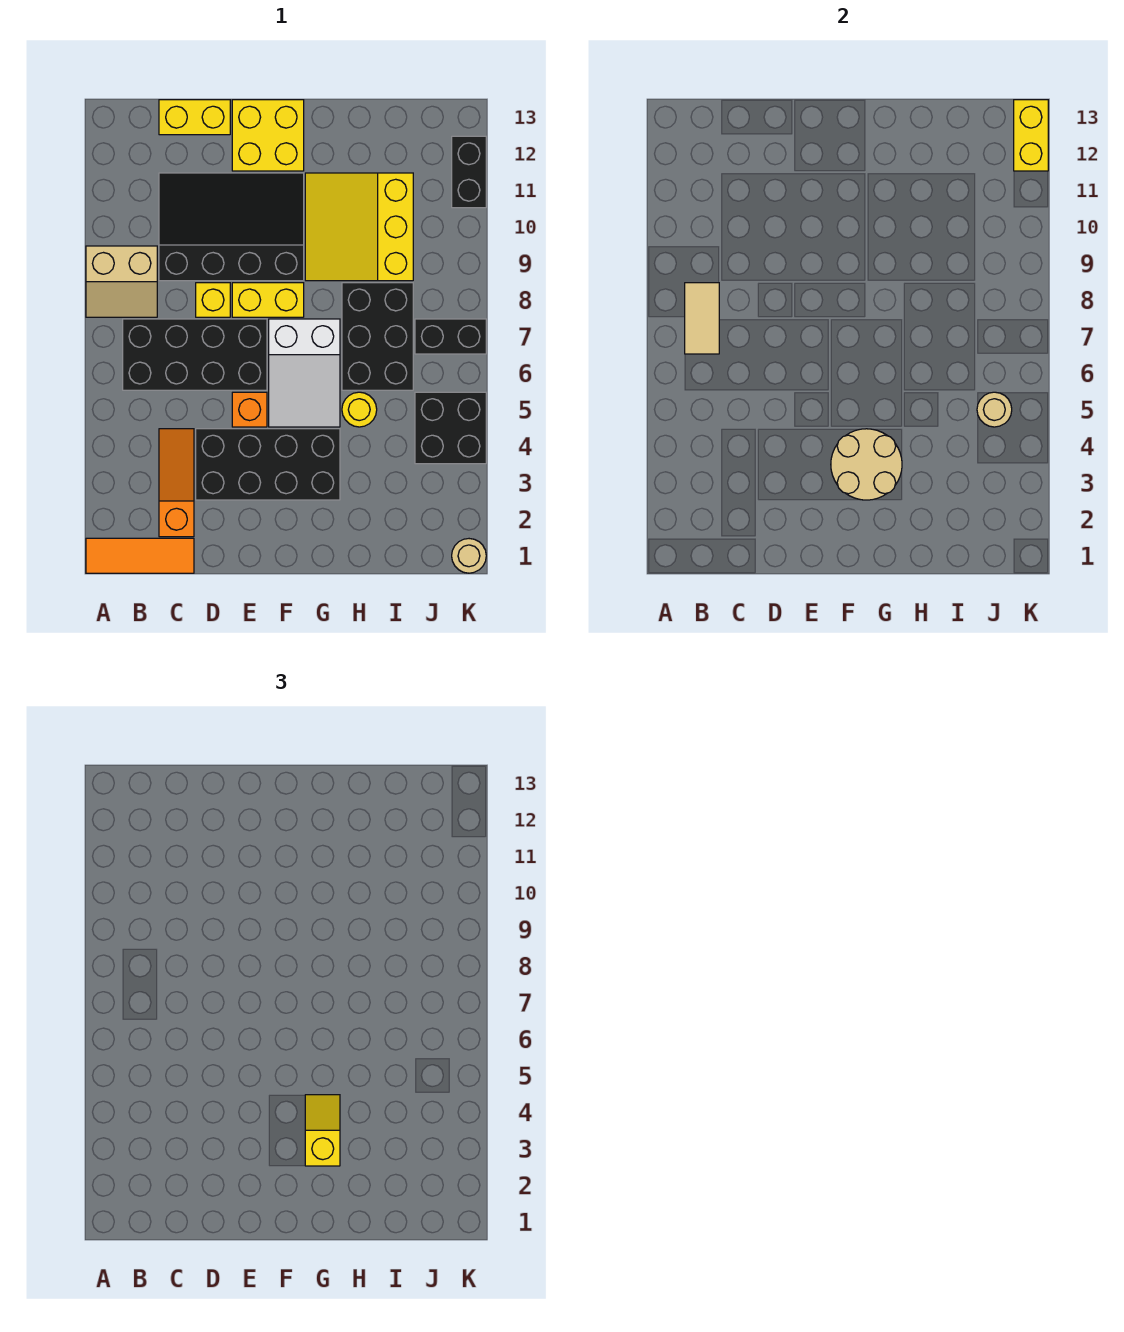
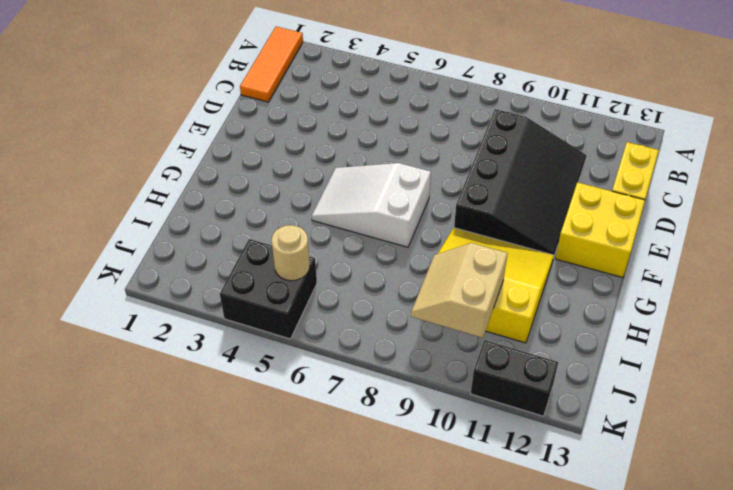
tan slope I9:J10 level 2 top 10 -> tan slope A8:B9 level 1 top 9
none -> black brick B6:E7 level 1
none -> orange slope C2:C4 level 1 top 2
none -> black brick D3:G4 level 1

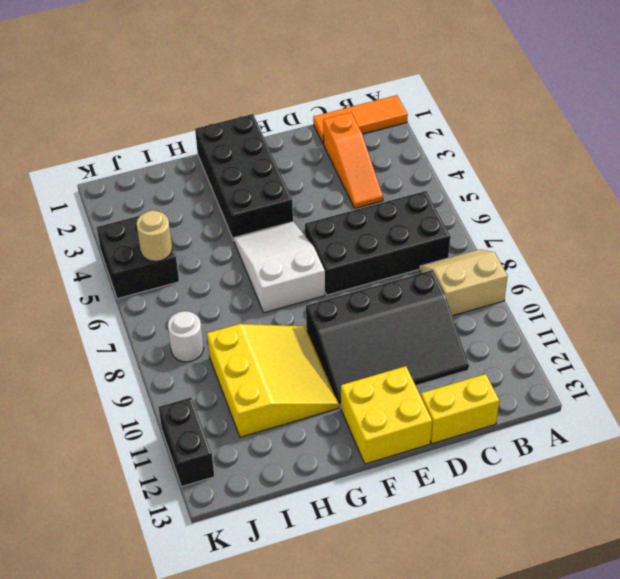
black brick F1:G4 level 1 -> black brick D3:G4 level 1
white round brick J8 level 1 -> none
none -> yellow brick D8 level 1
none -> orange brick E5 level 1
none -> yellow brick E8:F8 level 1

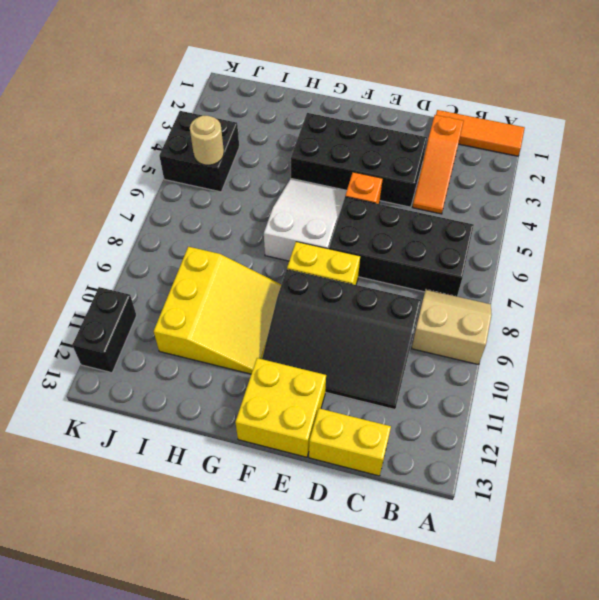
none -> yellow brick D8 level 1
none -> yellow round brick H5 level 1
none -> black brick H6:I8 level 1

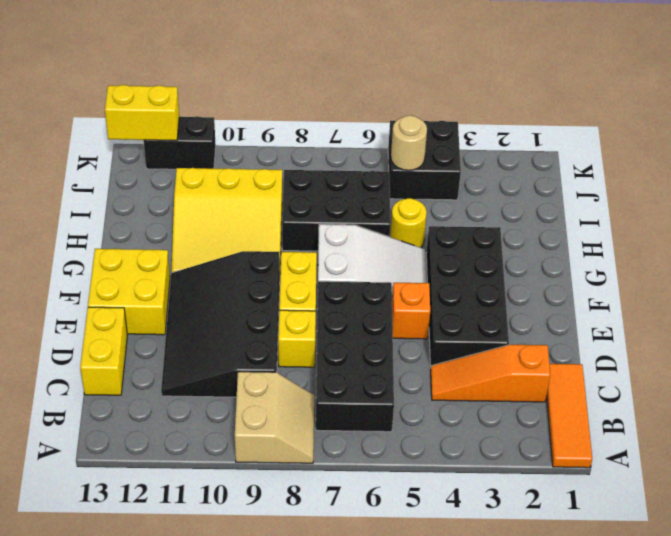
none -> black brick J7:K7 level 1
none -> tan round brick K1 level 1
none -> tan tile B7:B8 level 2

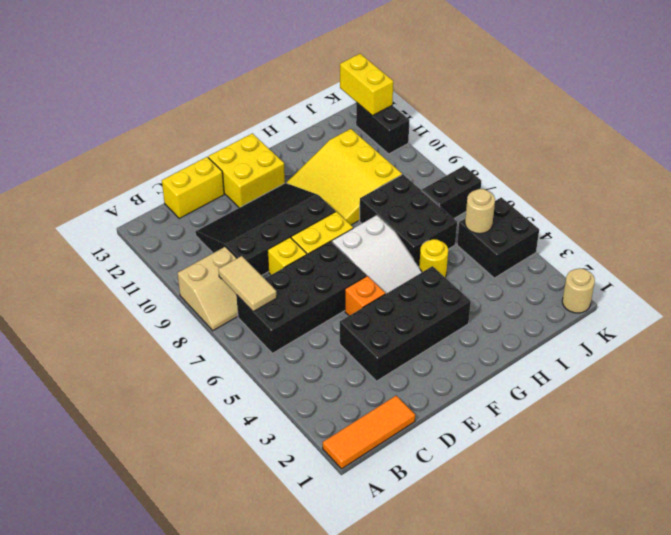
none -> orange slope C2:C4 level 1 top 2
none -> tan round brick F3:G4 level 2
none -> yellow slope G3:G4 level 3 top 3

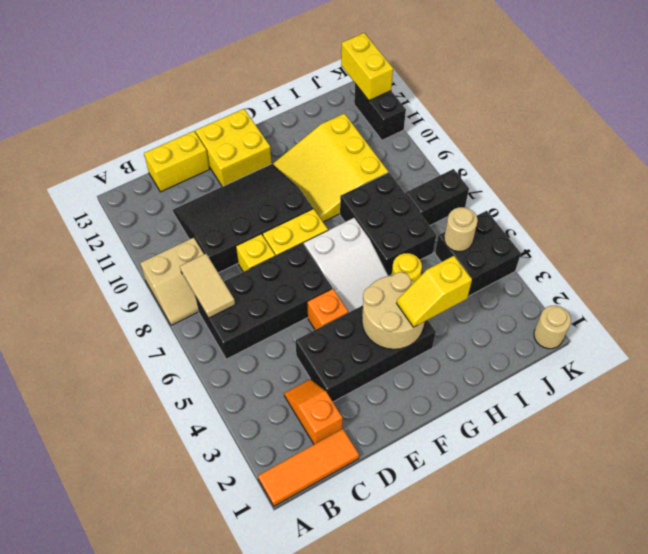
orange slope C2:C3 level 1 top 2 -> orange slope C2:C4 level 1 top 2
yellow slope G3:H3 level 3 top H -> yellow slope G3:G4 level 3 top 3

